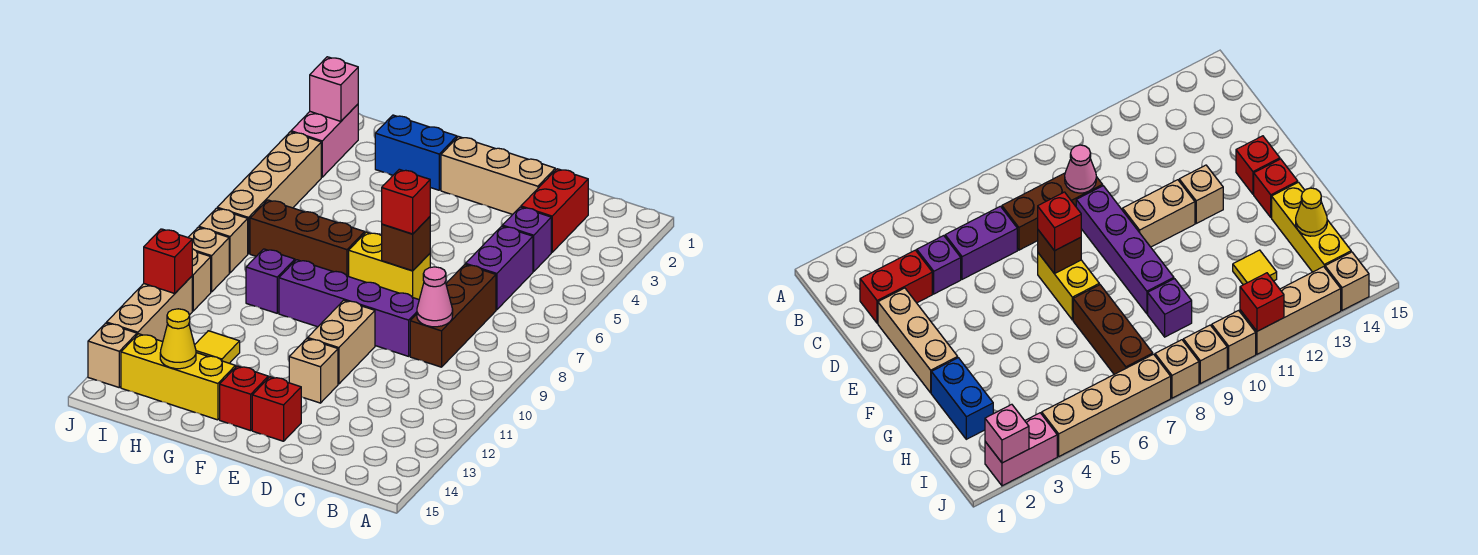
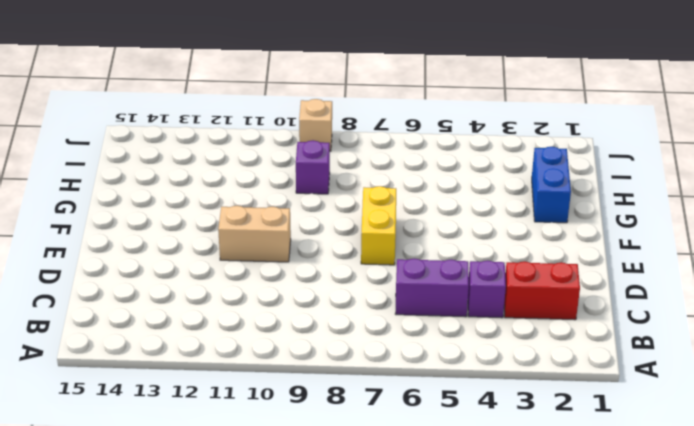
none -> brown brick C7:C9 level 1
none -> tan brick D2:F2 level 1
none -> purple brick D9:G9 level 1

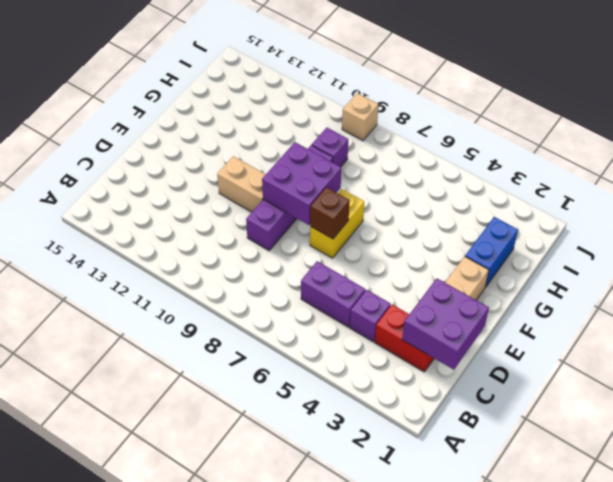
purple brick C1:D2 level 2 -> none
purple brick E8:F9 level 2 -> none
none -> brown brick C7:C9 level 1
none -> tan brick E12 level 1
none -> red brick E14 level 1

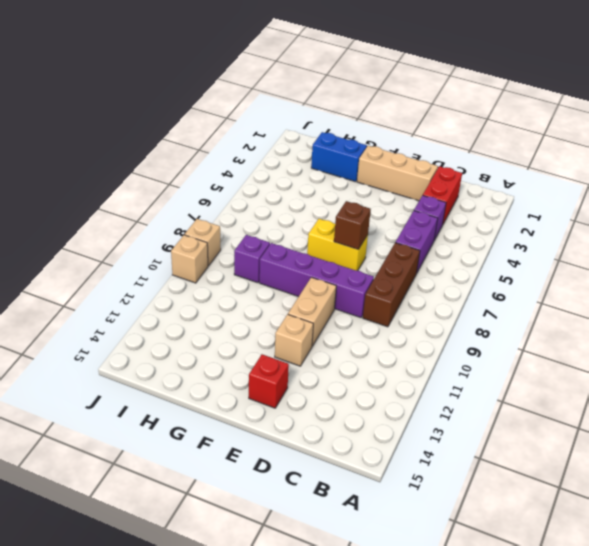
none -> red brick F14 level 1
none -> brown brick G7:I7 level 1
none -> yellow brick G14:I14 level 1

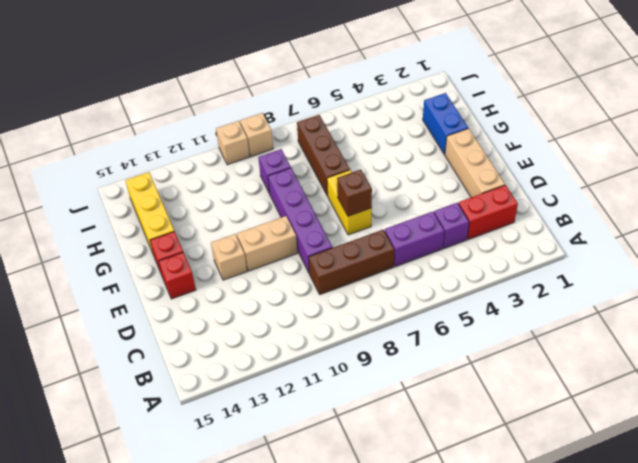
none -> yellow tile H12 level 1
none -> pink brick J2:J3 level 1
none -> tan brick J4:J7 level 1

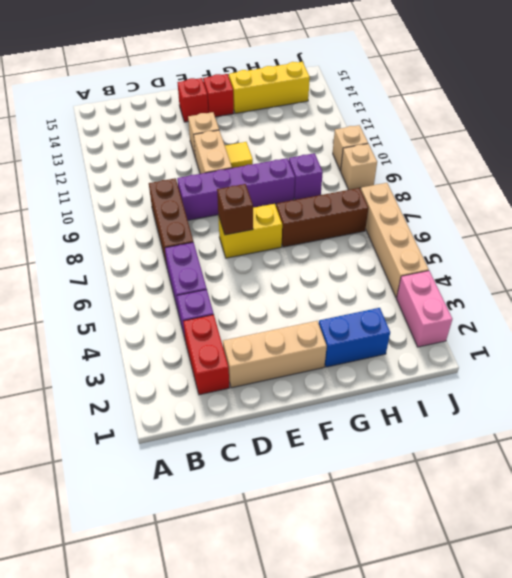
yellow tile F11 level 1 -> yellow tile H12 level 1
none -> tan brick J8 level 1
none -> tan brick J11:J13 level 1
none -> tan brick J14 level 1

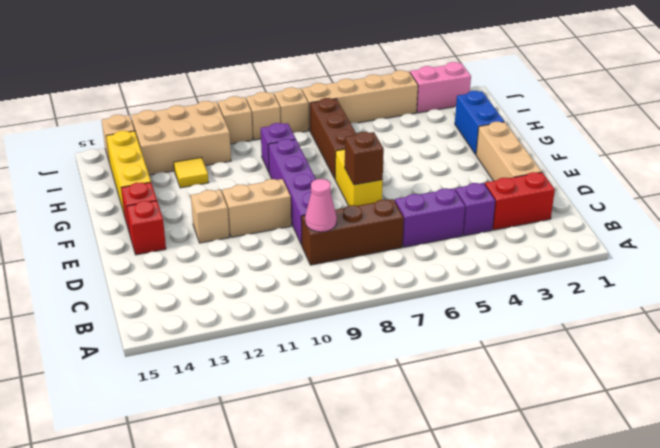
tan brick I11:J13 level 1 -> tan brick J11:J13 level 1
none -> yellow cone H14 level 2
none -> pink brick J2 level 2
none -> red brick J11 level 2

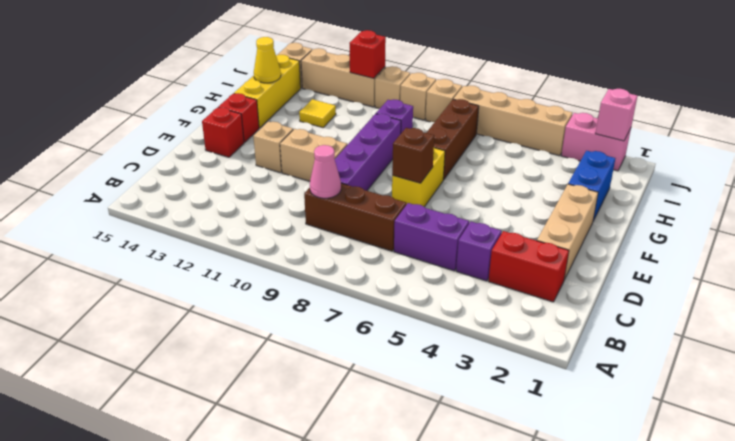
none -> red brick E7 level 3

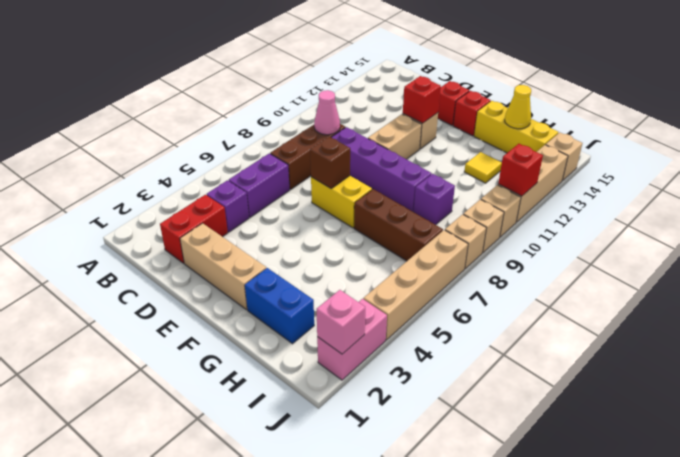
red brick E12 level 2 -> red brick E7 level 3

